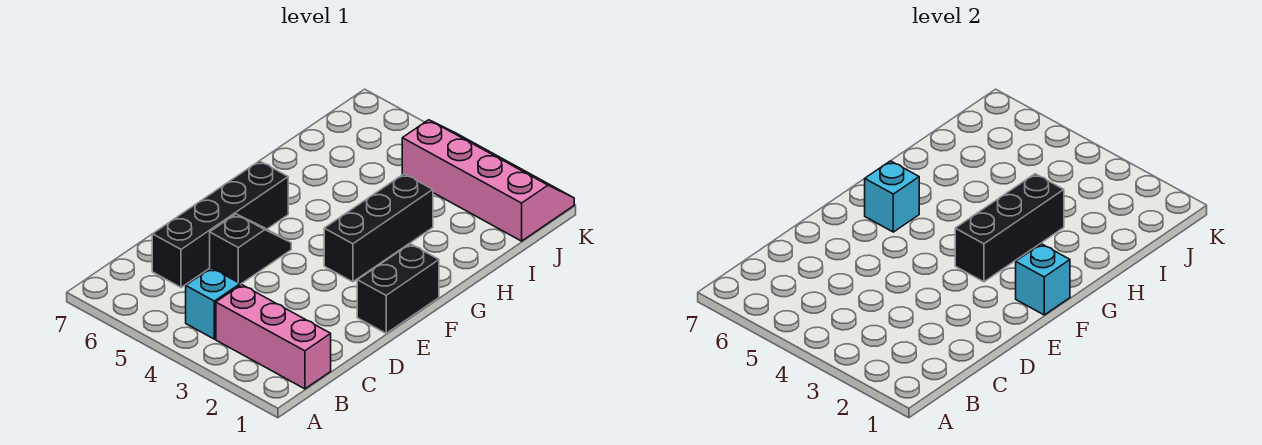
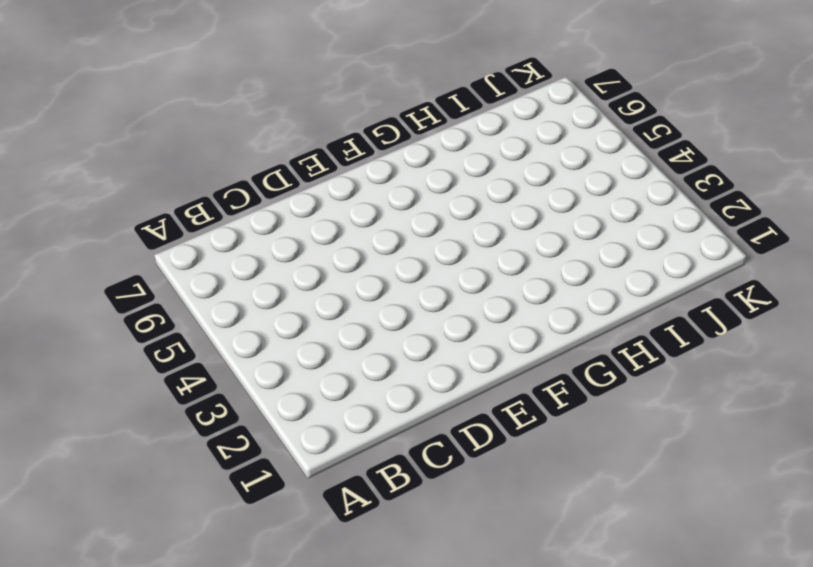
none -> pink brick B1:B3 level 1
none -> cyan brick B4 level 1

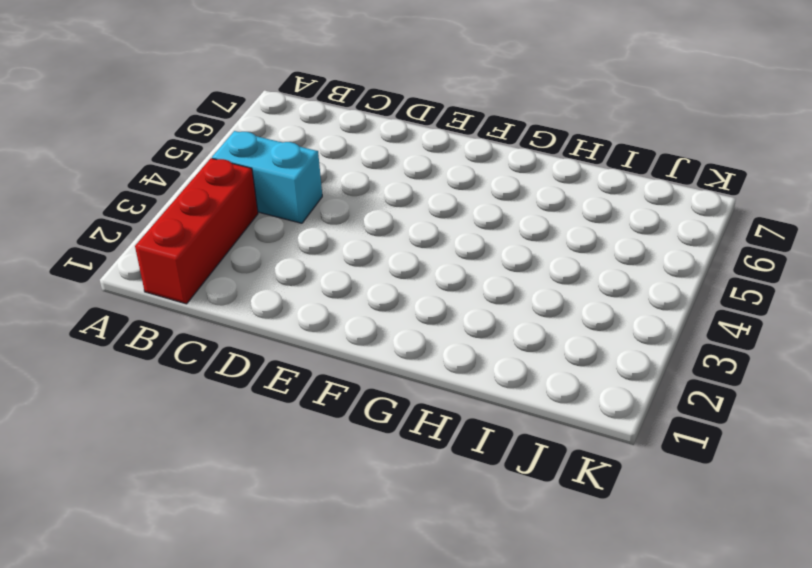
red brick B1:B3 level 1 -> pink brick B1:B3 level 1
cyan brick B4:C4 level 1 -> cyan brick B4 level 1
none -> black brick C6:F6 level 1
none -> black slope D5:E5 level 1 top D

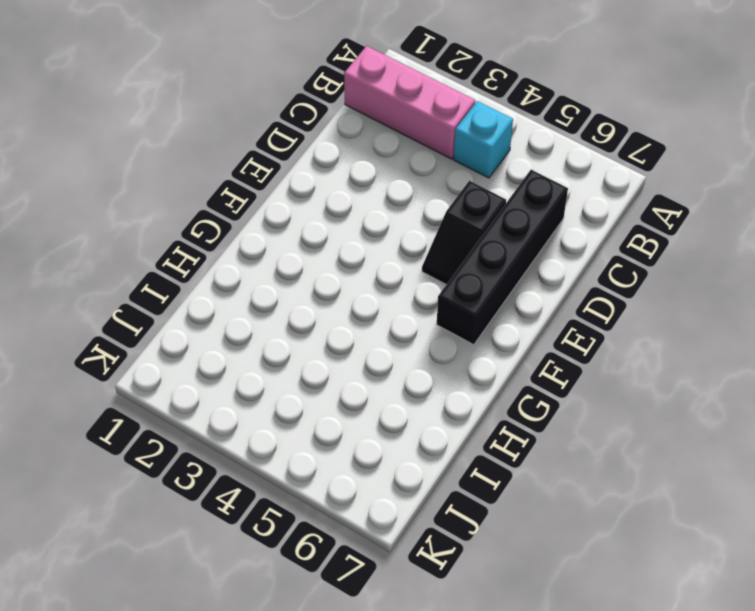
none -> black brick E1:F1 level 1
none -> black brick F3:H3 level 1

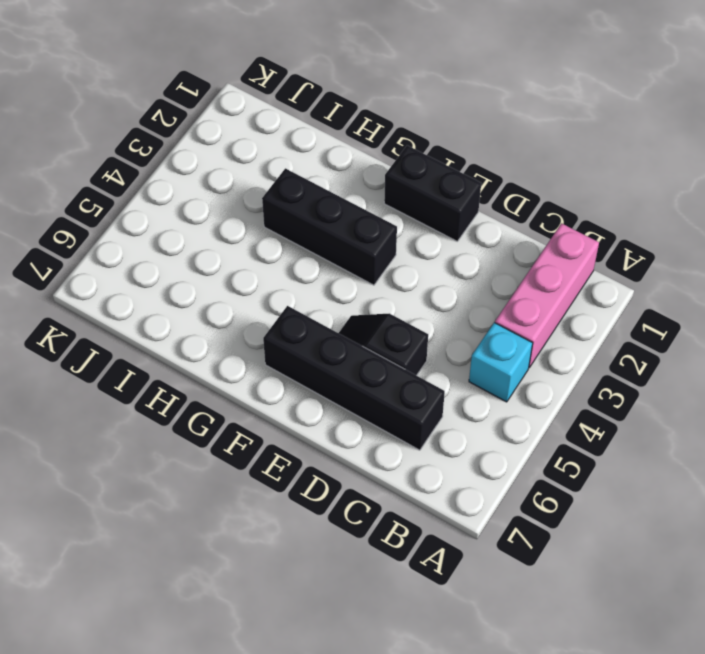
none -> pink slope J1:K4 level 1 top J
none -> cyan brick F1 level 2

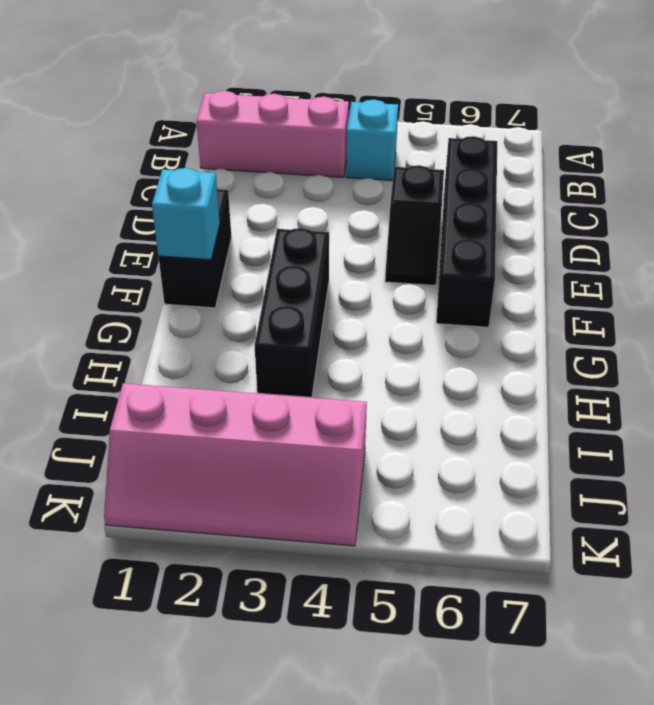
none -> black brick F3:H3 level 2
none -> cyan brick F6 level 2

